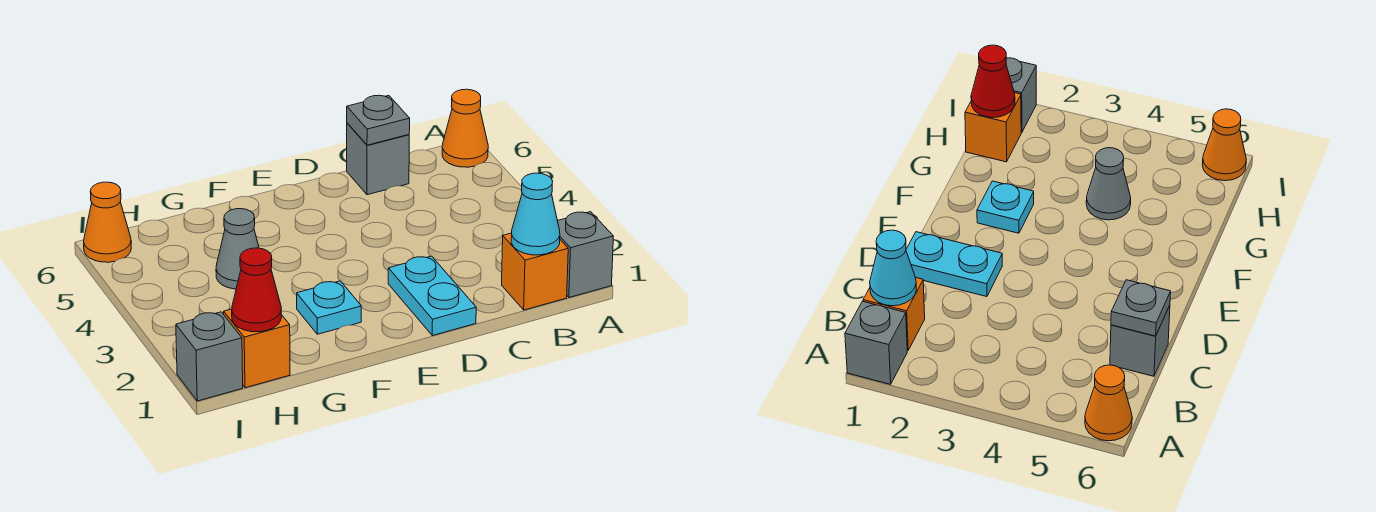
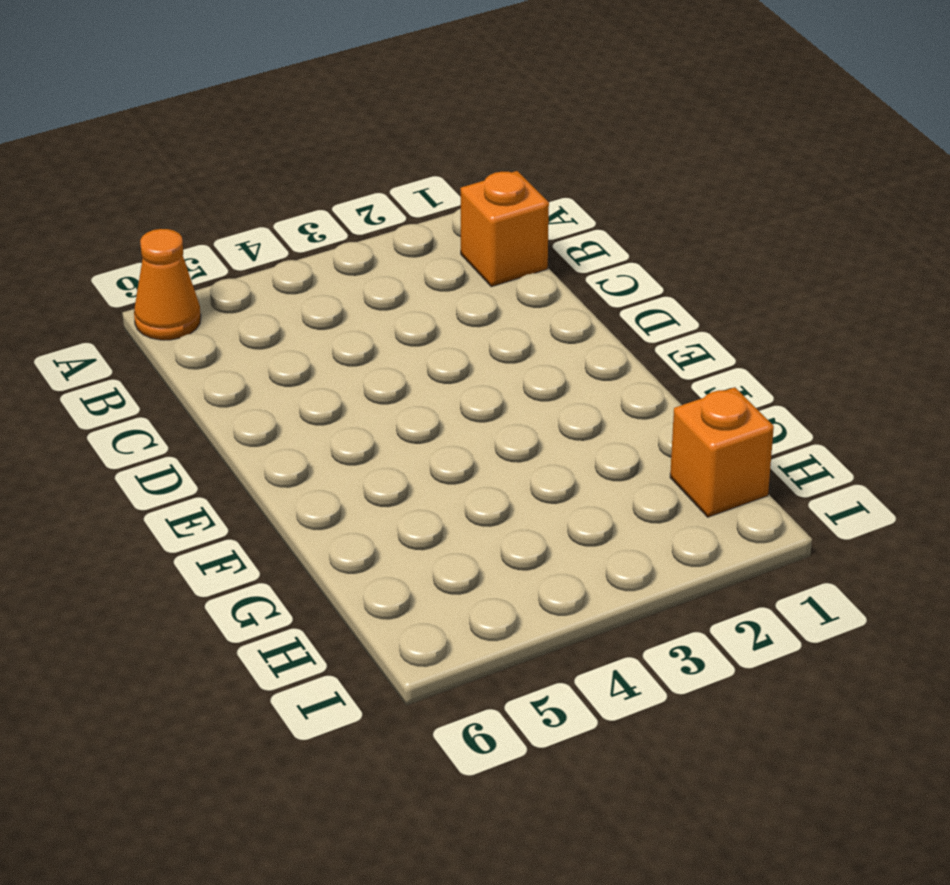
none -> grey brick A1 level 1
none -> grey brick C6 level 1
none -> cyan plate D1:D2 level 1

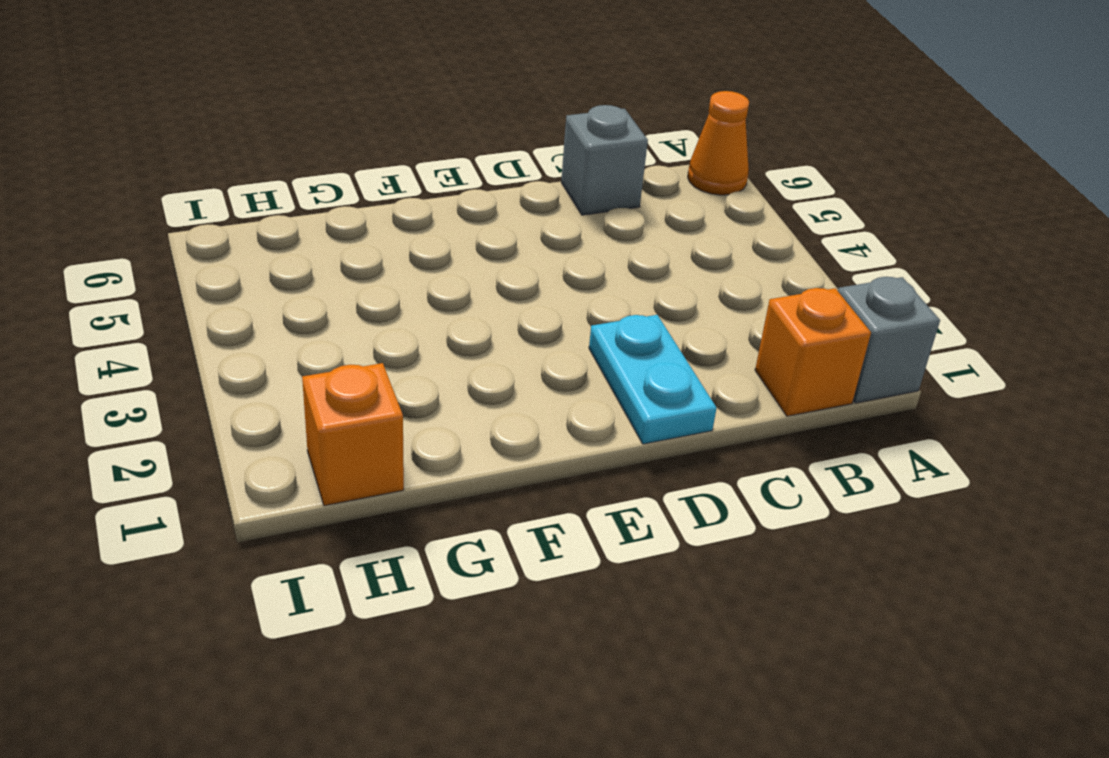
none -> cyan plate F2 level 1
none -> grey cone G4 level 1
none -> grey brick I1 level 1

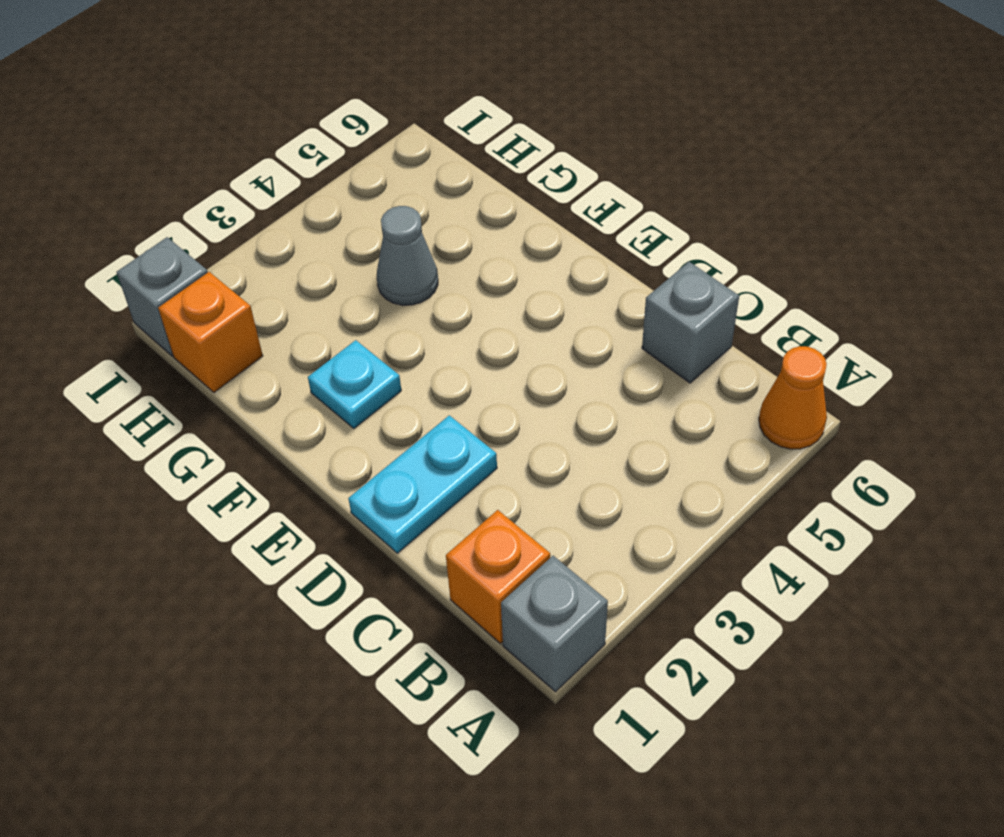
none -> orange cone I6 level 1
none -> cyan cone B1 level 2
none -> grey plate C6 level 2

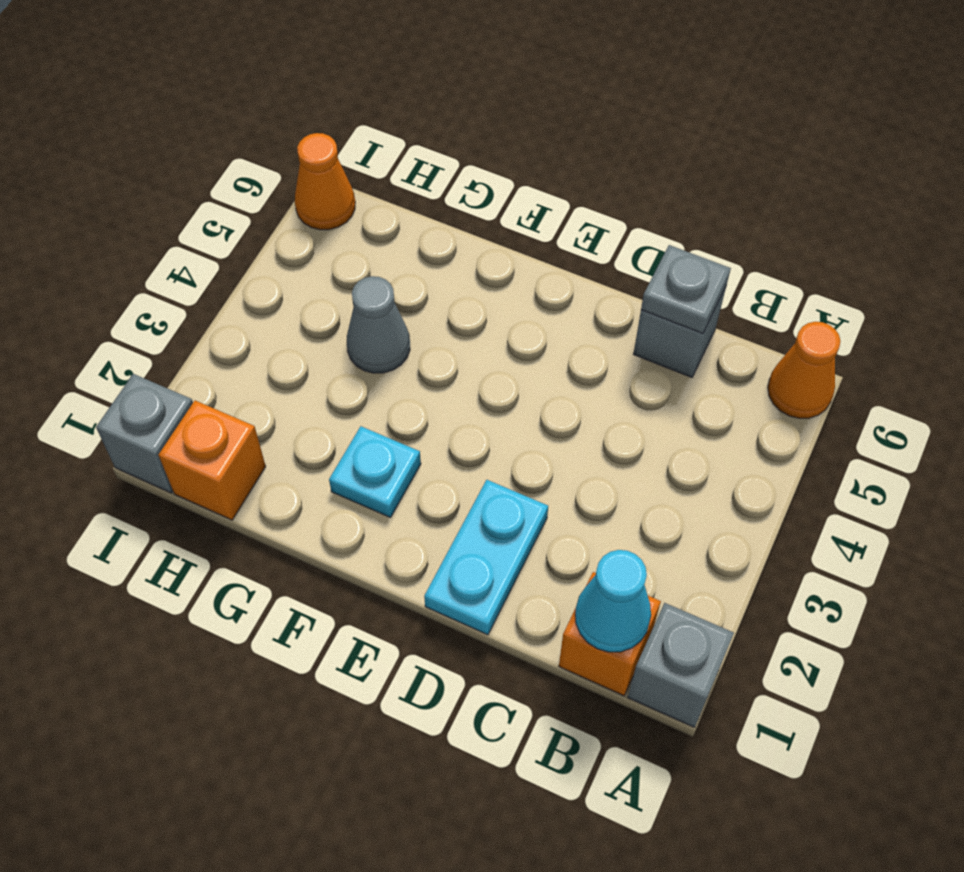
none -> red cone H1 level 2

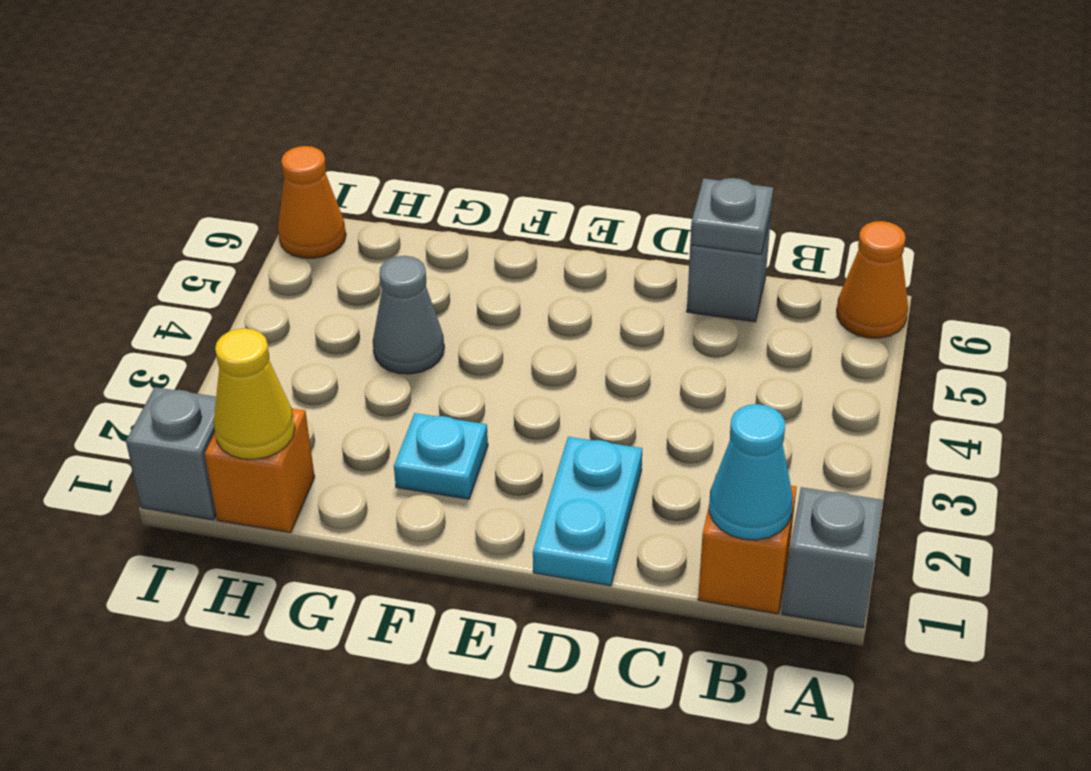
yellow cone H1 level 2 -> red cone H1 level 2

